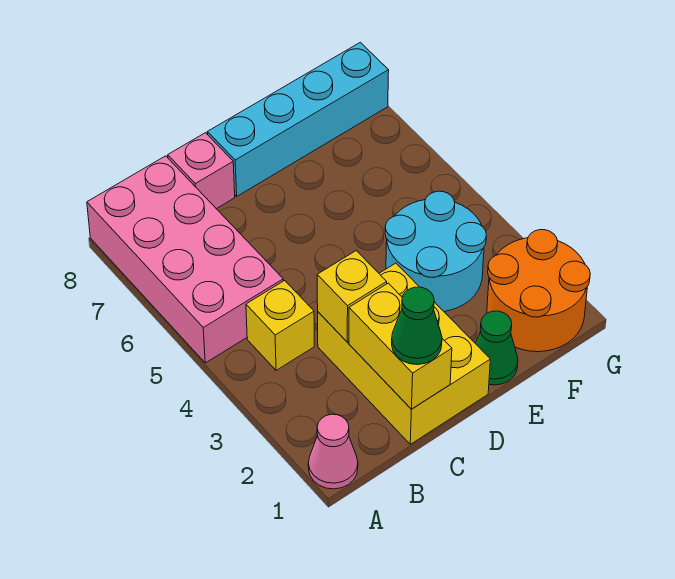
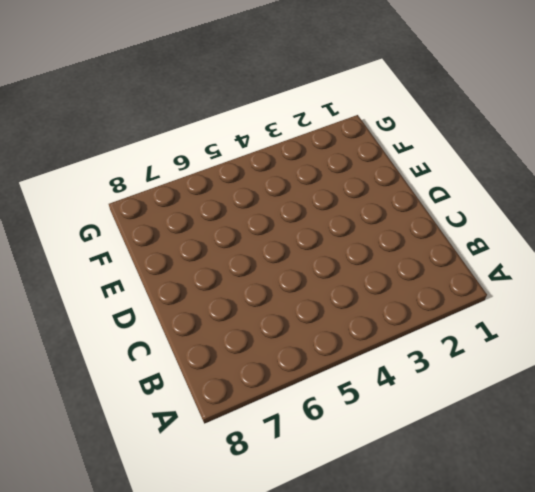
none -> pink cone A1 level 1
none -> pink brick A5:B8 level 1
none -> yellow brick B4 level 1

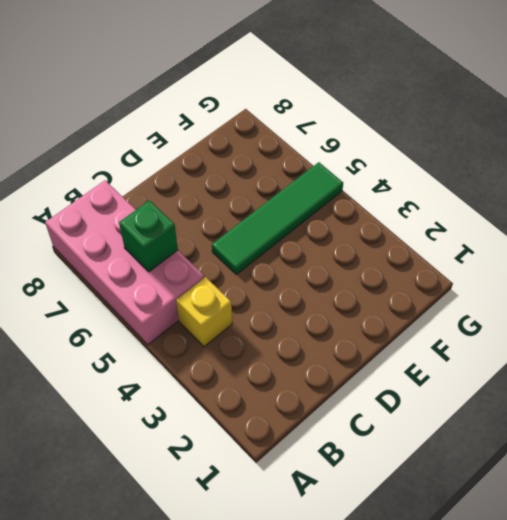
green brick B6 level 2 -> none
green tile D5:G5 level 1 -> none
none -> pink cone A1 level 1
none -> yellow brick C1:D3 level 1
none -> pink brick C8 level 1

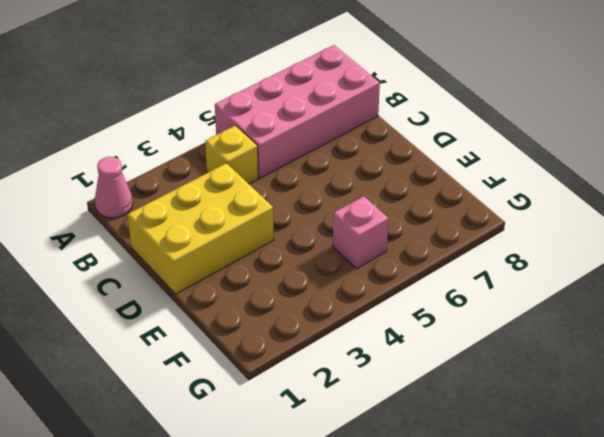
pink brick F5 level 1 -> pink brick C8 level 1
none -> cyan brick D8:G8 level 1
none -> green cone E1 level 1
none -> cyan round brick E3:F4 level 1

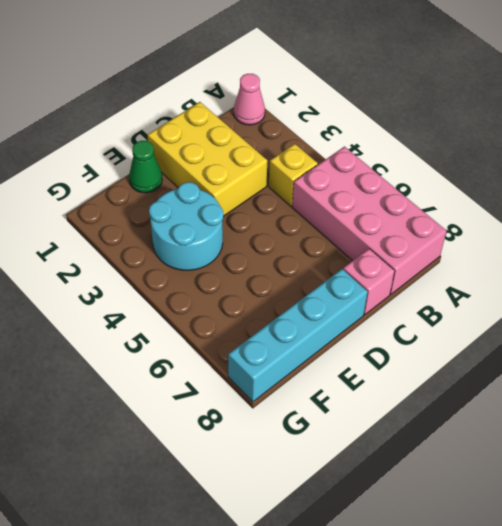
none -> orange round brick F1:G2 level 1
none -> yellow brick C1:C2 level 2
none -> yellow brick C3 level 2

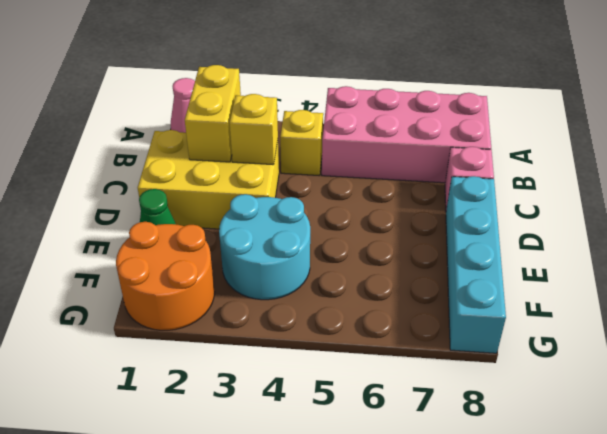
yellow brick B2:C2 level 2 -> yellow brick C1:C2 level 2
none -> green cone C1 level 3

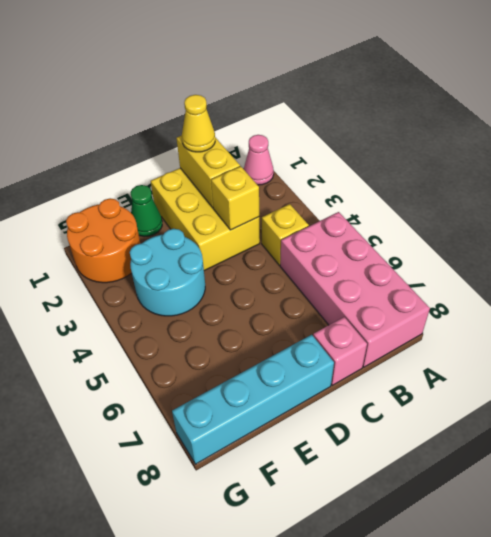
yellow cone C1 level 3 -> green cone C1 level 3

